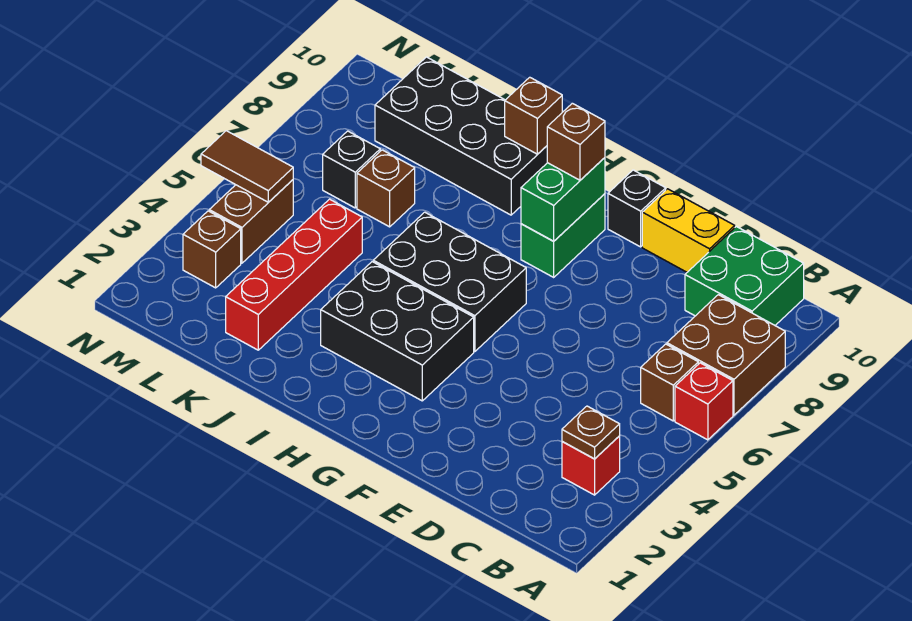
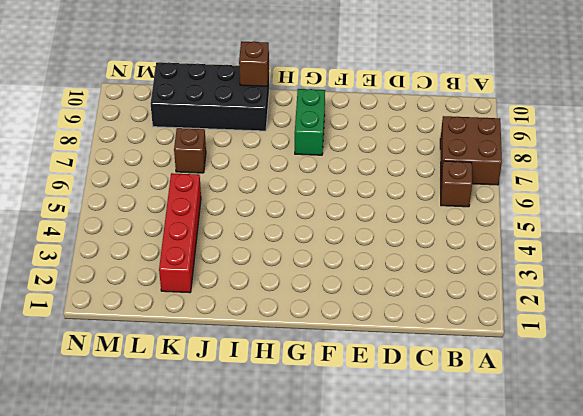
none -> red brick A6 level 1
none -> red brick B3 level 1
none -> green brick B9:C10 level 1

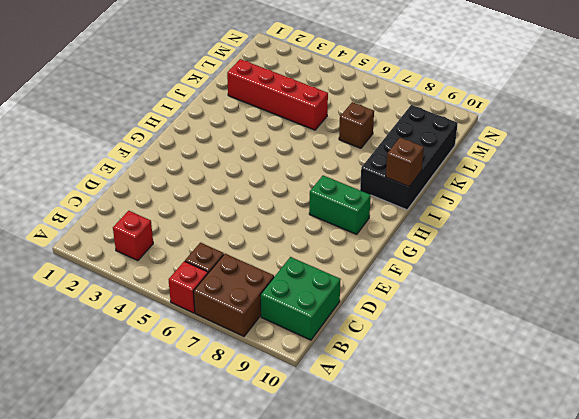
none -> yellow brick D10:E10 level 1
none -> black brick F10 level 1
none -> black brick G3:I4 level 1

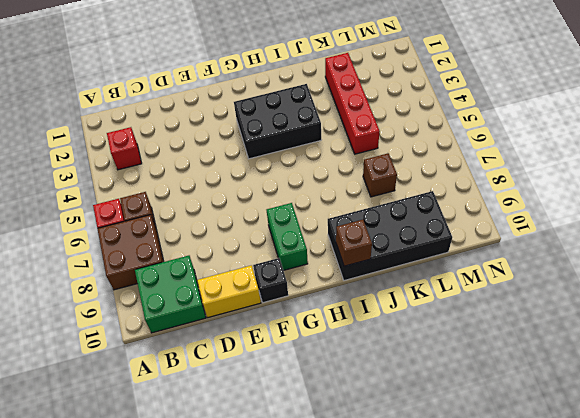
none -> black brick G5:I6 level 1
none -> black brick L7 level 1
none -> brown brick M3 level 1

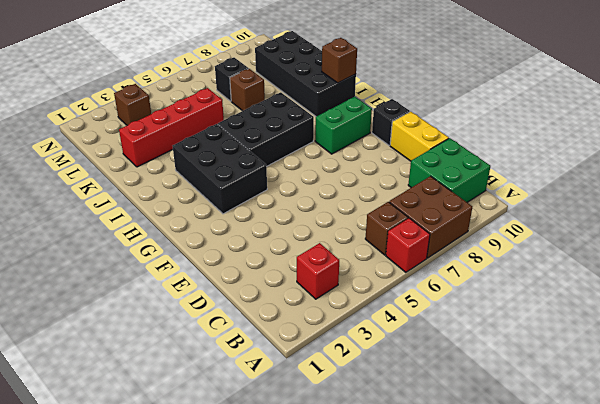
black brick H5:I7 level 1 -> black brick G5:I6 level 1
none -> brown brick M4:M5 level 1
none -> brown plate B3 level 2
none -> green brick G8:G9 level 2

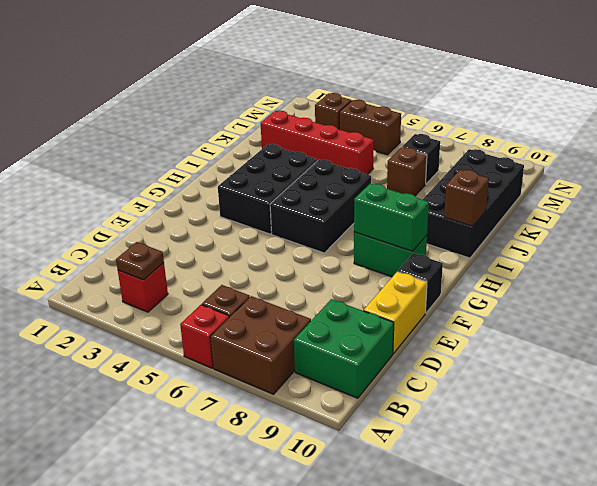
none -> brown tile M5:N5 level 2
none -> brown brick G9 level 3

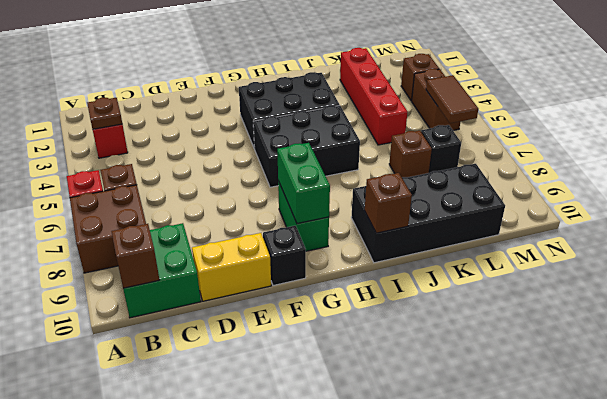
brown brick B10 level 2 -> brown brick G9 level 3
brown tile M5:M6 level 2 -> brown tile M5:N5 level 2

